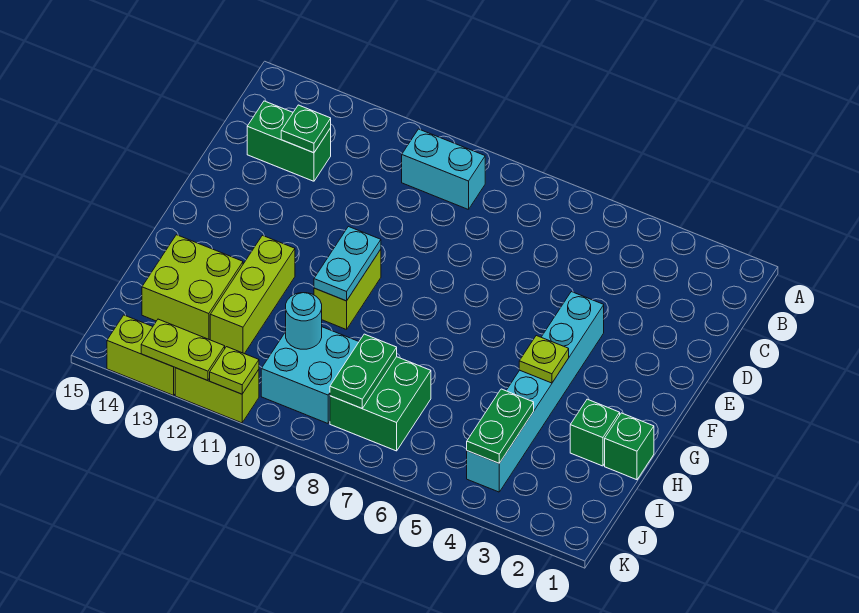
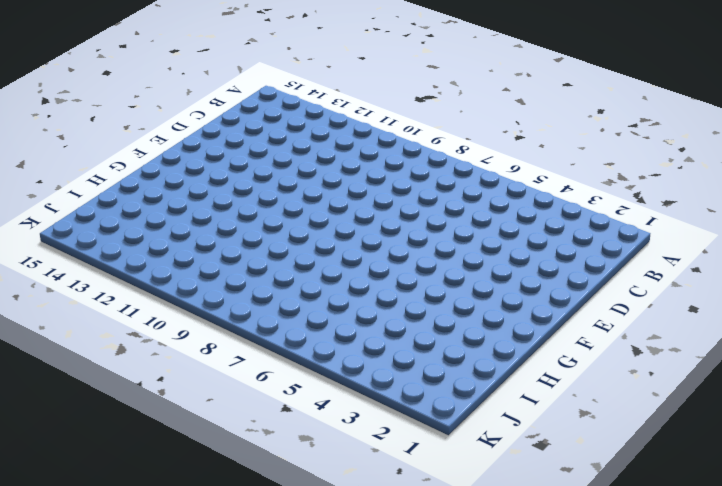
none -> cyan brick B9:B10 level 1
none -> green brick C13:C14 level 1
none -> cyan brick E4:J4 level 1

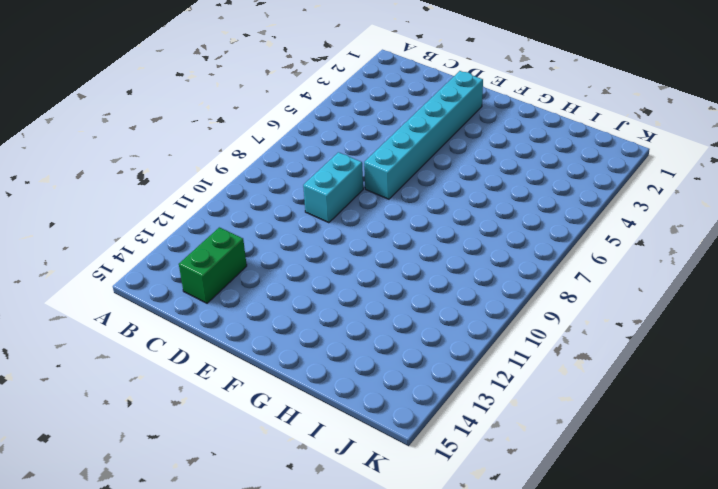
cyan brick D8:D9 level 1 -> cyan brick B9:B10 level 1
cyan brick E2:E7 level 1 -> cyan brick E4:J4 level 1
none -> lime brick F10:G10 level 1
none -> lime brick G12:I12 level 1
none -> green brick H1 level 1

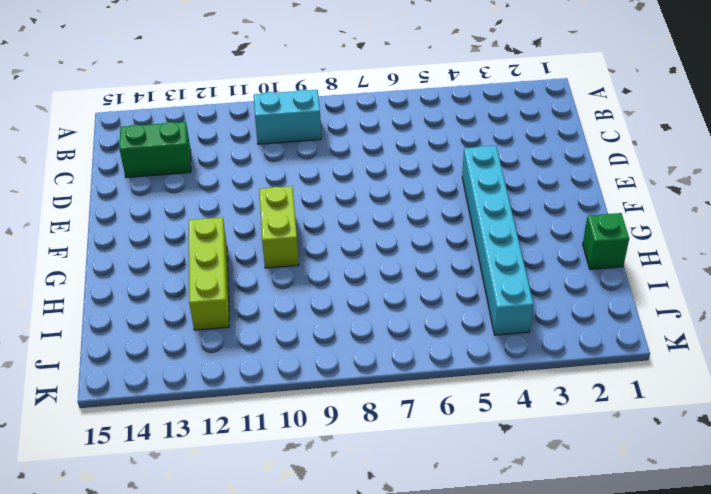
none -> green brick H2 level 1
none -> lime brick H13:I14 level 1
none -> green brick I7:J8 level 1

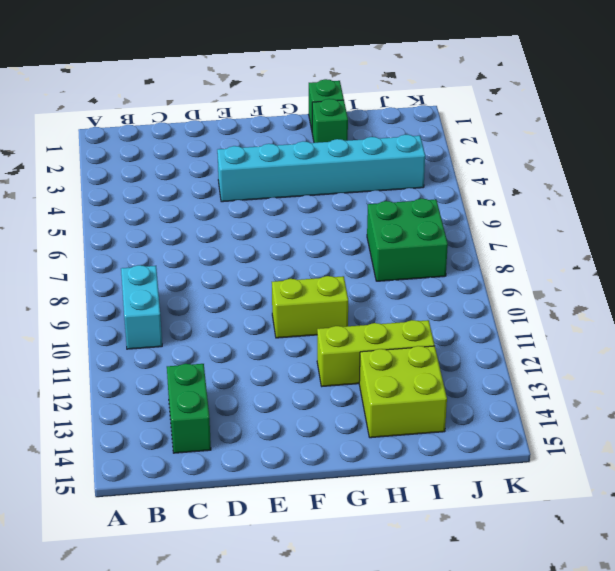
none -> cyan brick I9:J10 level 1
none -> lime brick K11:K12 level 1
none -> lime brick K13:K14 level 1

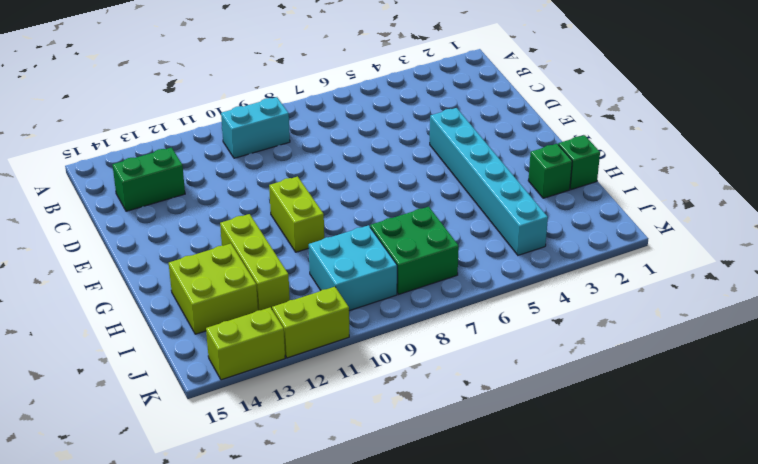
none -> green plate C13 level 2
none -> cyan plate F10:G10 level 2
none -> lime plate G4 level 2

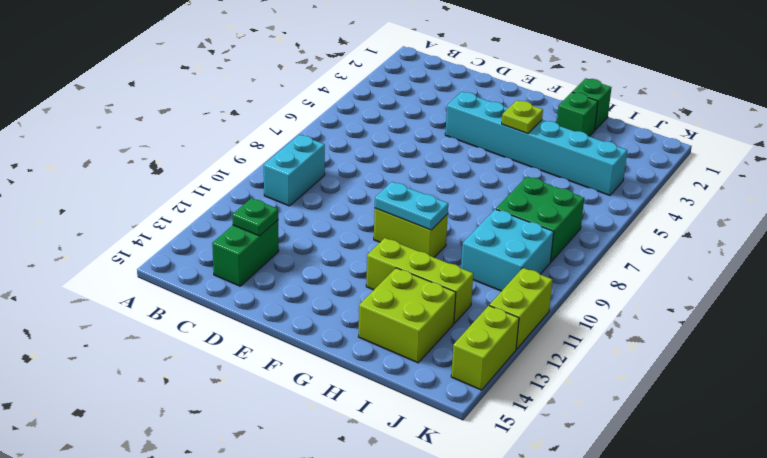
none -> green plate I4:J4 level 2
none -> green plate I8:J8 level 2
none -> cyan round brick I10 level 2

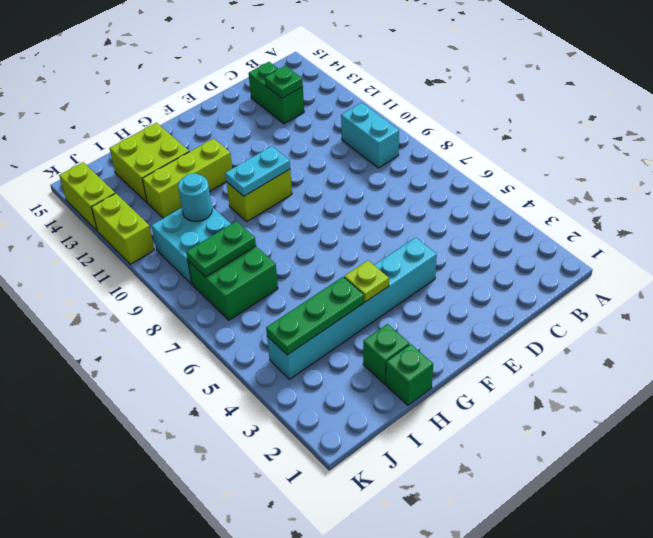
green plate H4:J4 level 2 -> green plate I4:J4 level 2
none -> lime plate K11 level 2
none -> lime plate K12:K13 level 2

